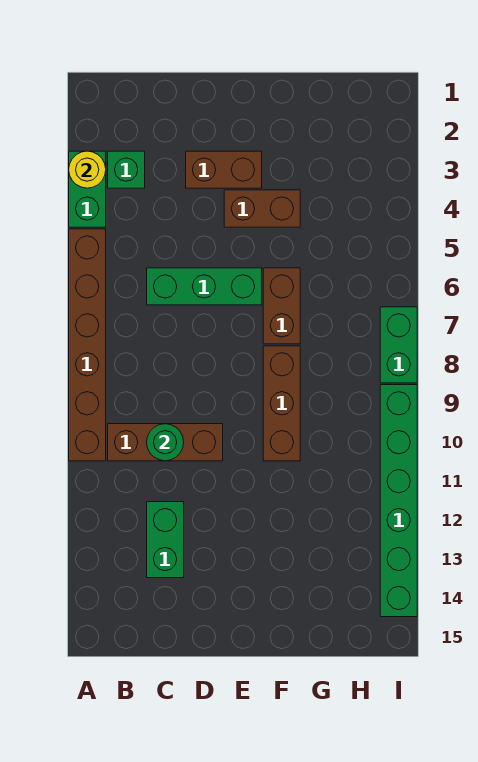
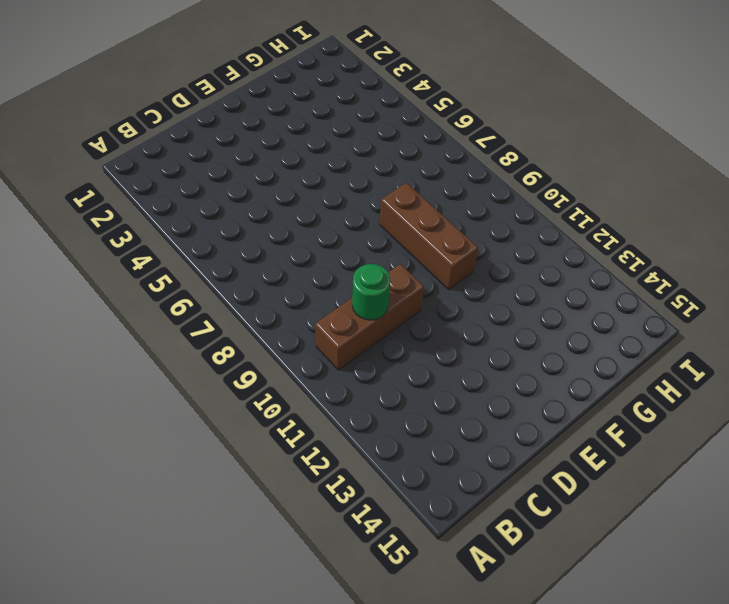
none -> green brick A3:A4 level 1
none -> brown brick A5:A10 level 1
none -> green brick B3 level 1

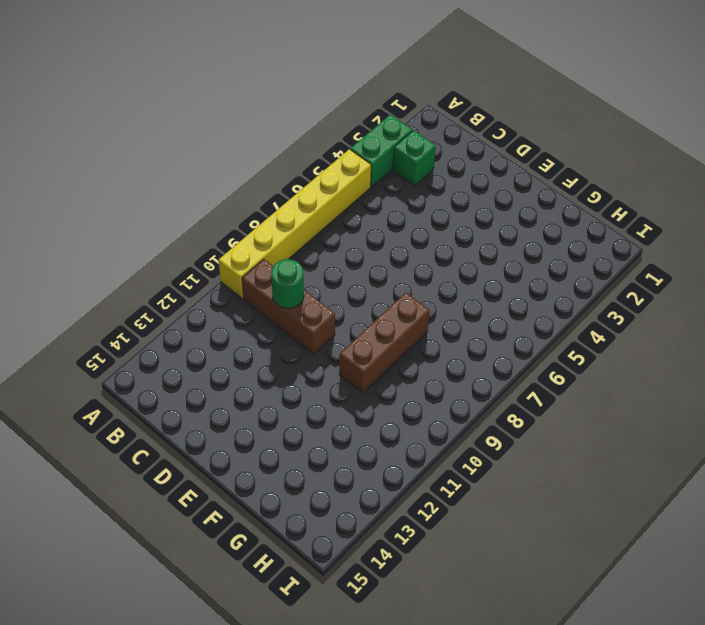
yellow brick A5:A10 level 1 -> brown brick A5:A10 level 1
none -> green brick C6:E6 level 1
none -> green brick C12:C13 level 1
none -> brown brick D3:E3 level 1

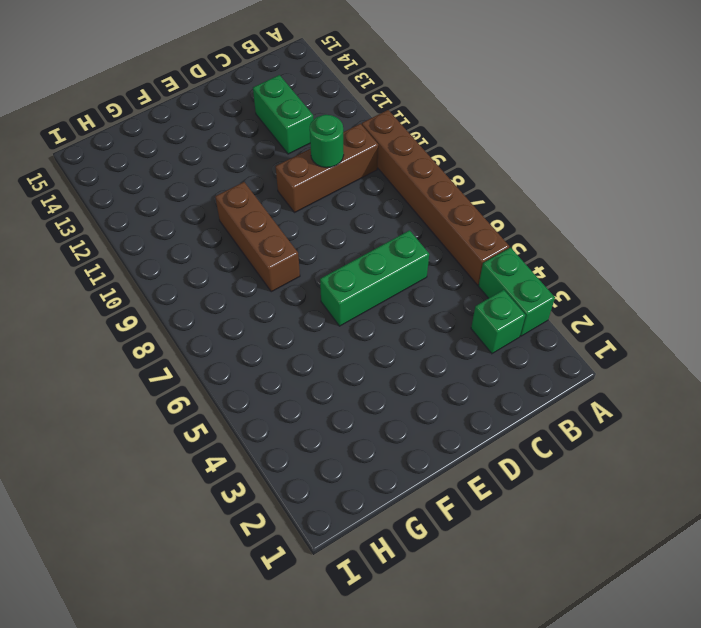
none -> brown brick D3:E3 level 1
none -> brown brick E4:F4 level 1
none -> brown brick F6:F7 level 1

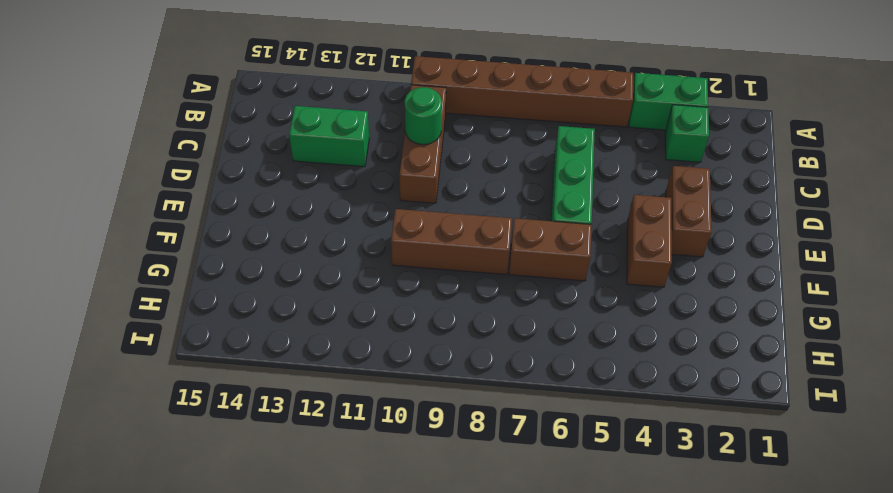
none -> green brick I7:I8 level 1
none -> green brick I9:I14 level 1
none -> yellow round brick A3 level 2

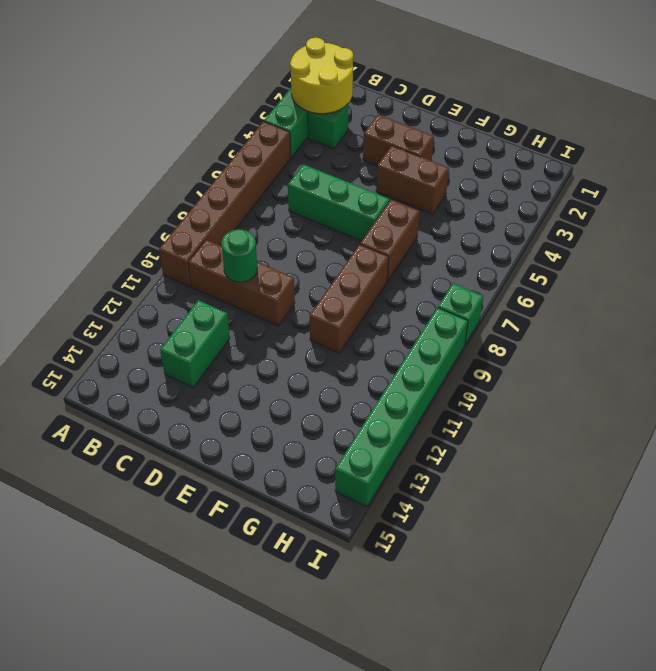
yellow round brick A2:B3 level 2 -> yellow round brick A3 level 2
green brick I8 level 1 -> green brick I7:I8 level 1

